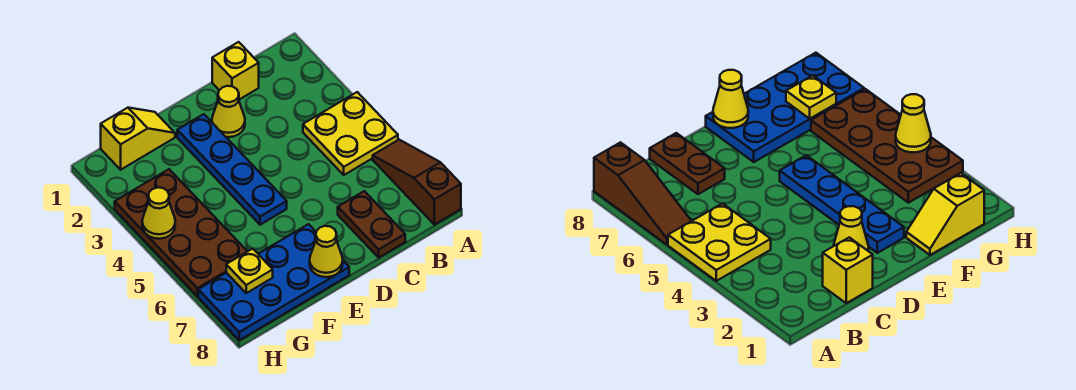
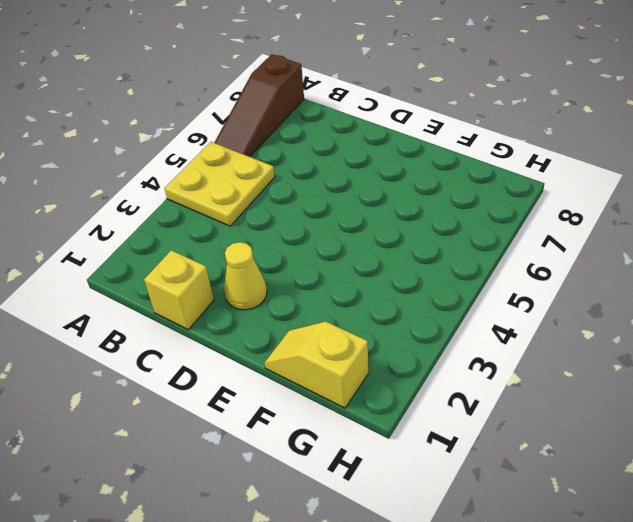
none -> brown plate C7:C8 level 1
none -> blue plate E2:E5 level 1
none -> blue plate E7:H8 level 1

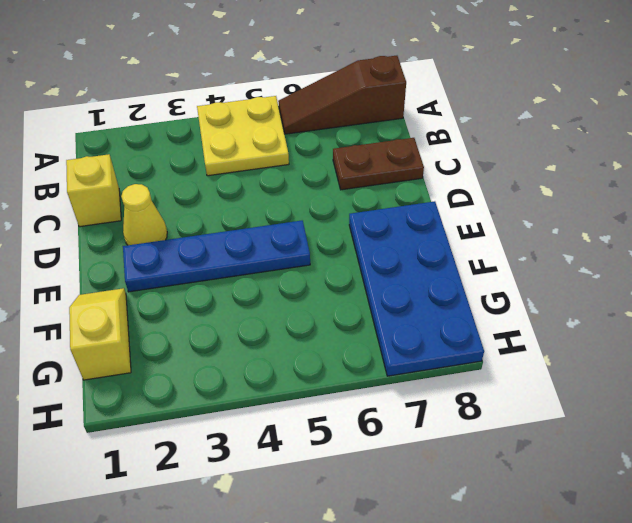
none -> brown plate G3:H6 level 1
none -> yellow cone E8 level 2
none -> yellow plate G7 level 2

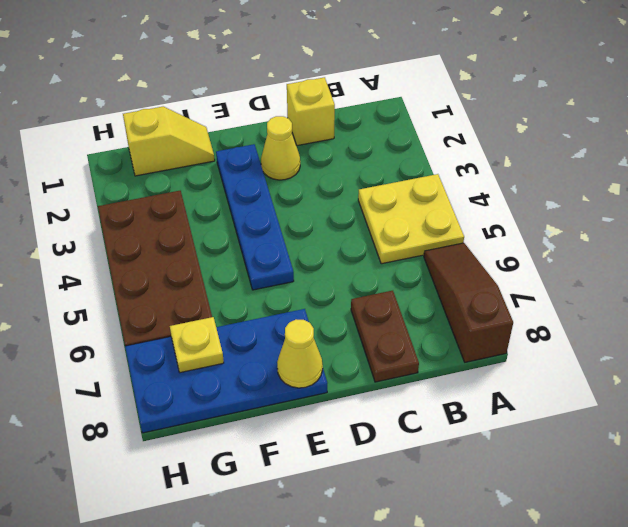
none -> yellow cone H4 level 2

